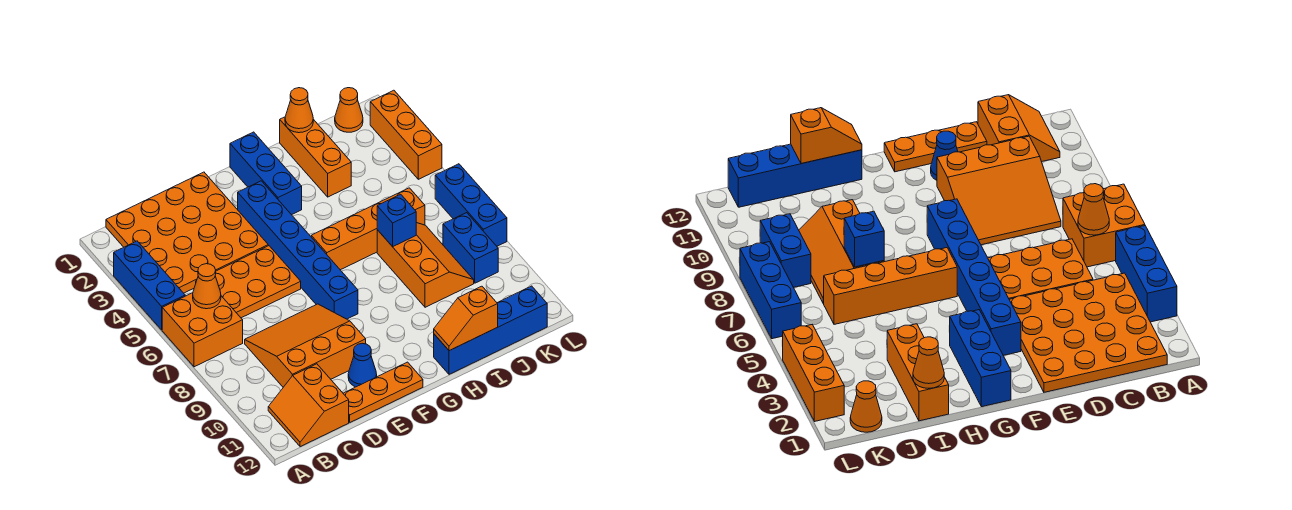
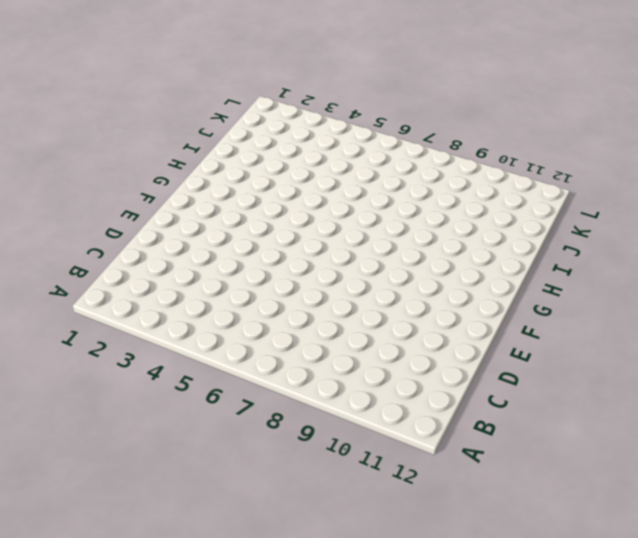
none -> blue brick A3:A5 level 1
none -> orange brick A6:B7 level 1
none -> orange plate B1:E4 level 1

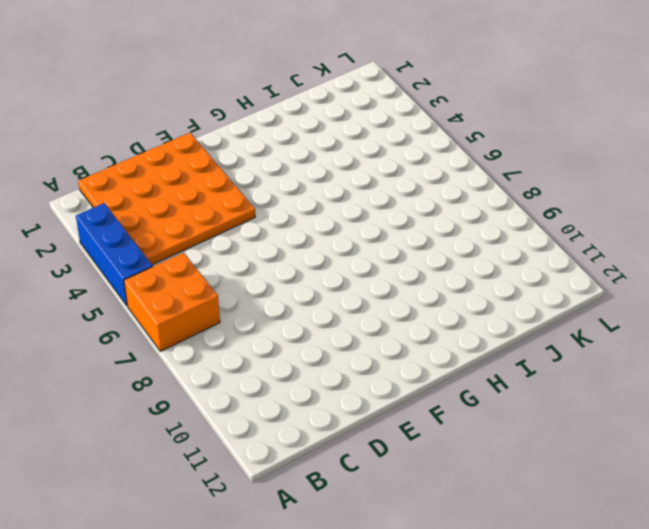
none -> orange slope B11:C12 level 1 top C
none -> orange plate C5:E6 level 1
none -> orange slope C8:E10 level 1 top 10

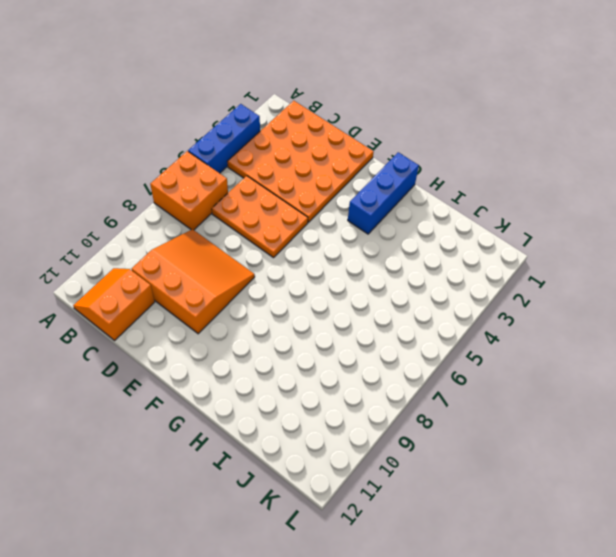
none -> orange plate D12:F12 level 1
none -> blue cone E11 level 1
none -> blue brick F3:F8 level 1

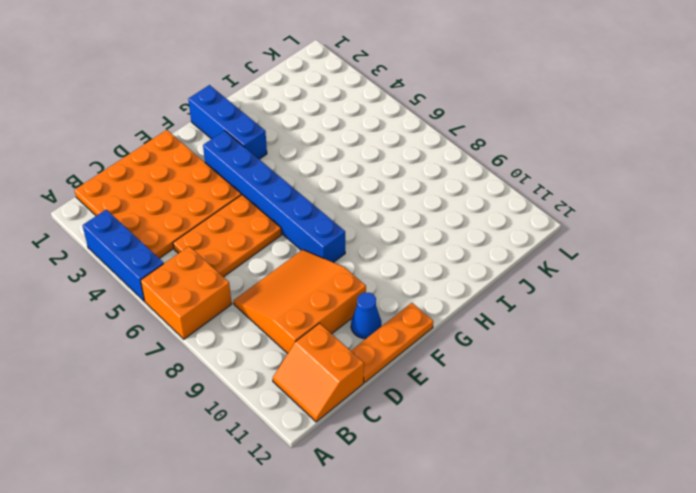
none -> orange brick G6:J6 level 1
none -> blue brick H12:K12 level 1
none -> orange brick I1:I3 level 1

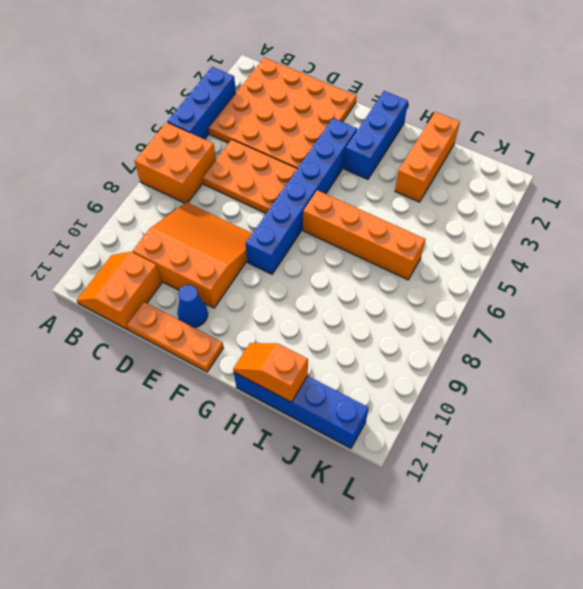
none -> orange slope I7:J9 level 1 top I
none -> orange cone K1 level 1
none -> blue brick K8:K9 level 1

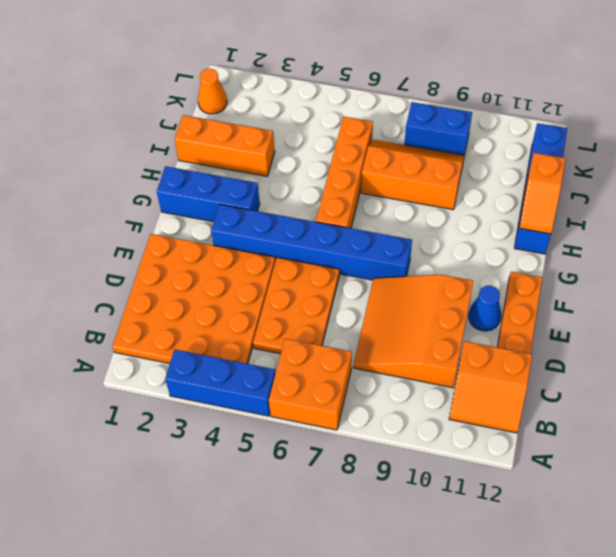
none -> orange brick L2:L4 level 1
none -> blue brick L6:L8 level 1
none -> orange cone B6 level 2

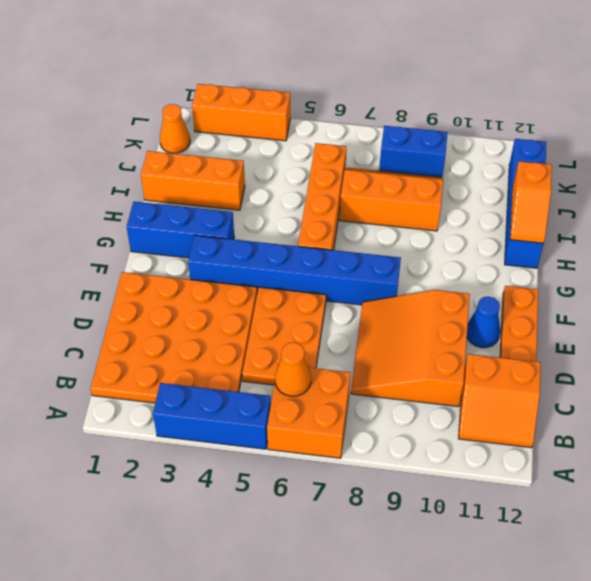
none -> blue brick L6:L8 level 1
none -> orange cone I1 level 2
none -> blue brick I7 level 2

